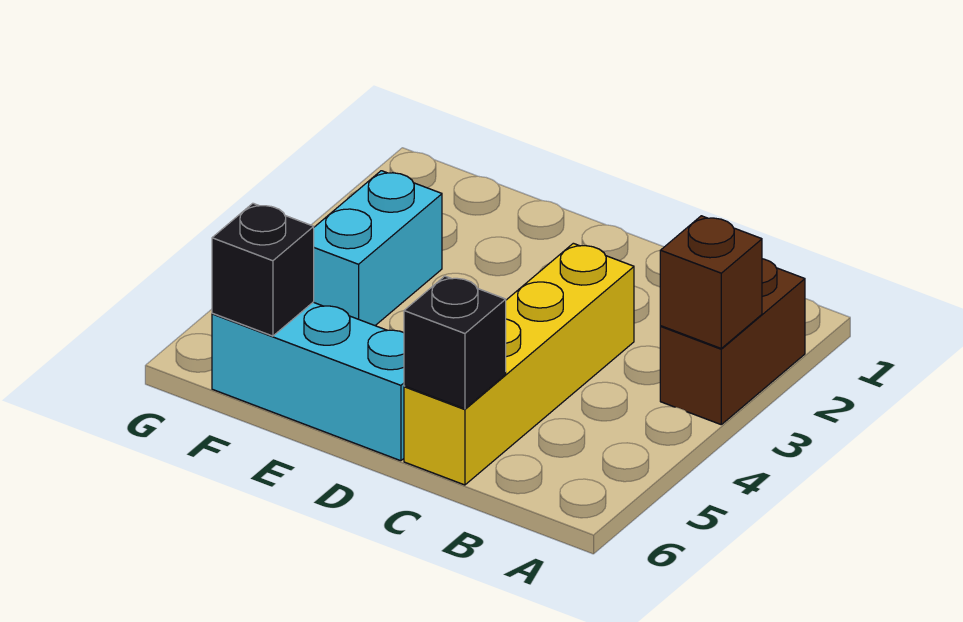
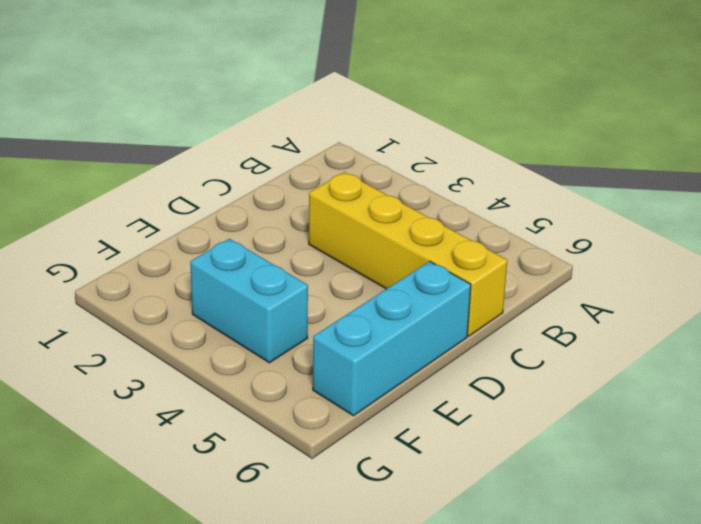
none -> brown brick A2:A3 level 1
none -> brown brick A3 level 2

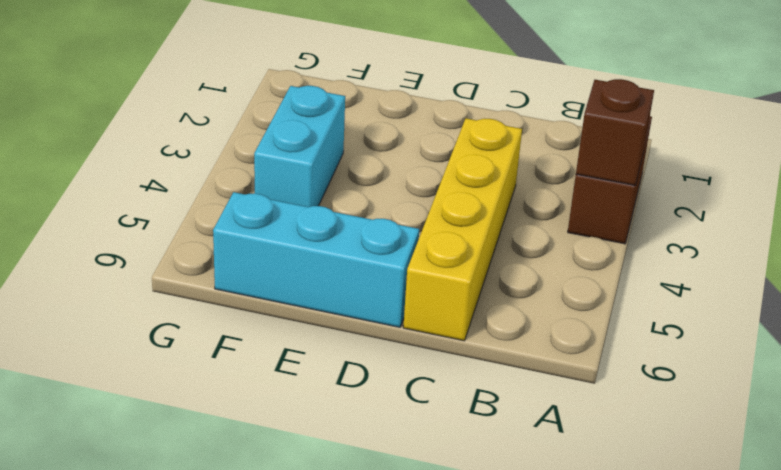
none -> black brick C6 level 2
none -> black brick F6 level 2

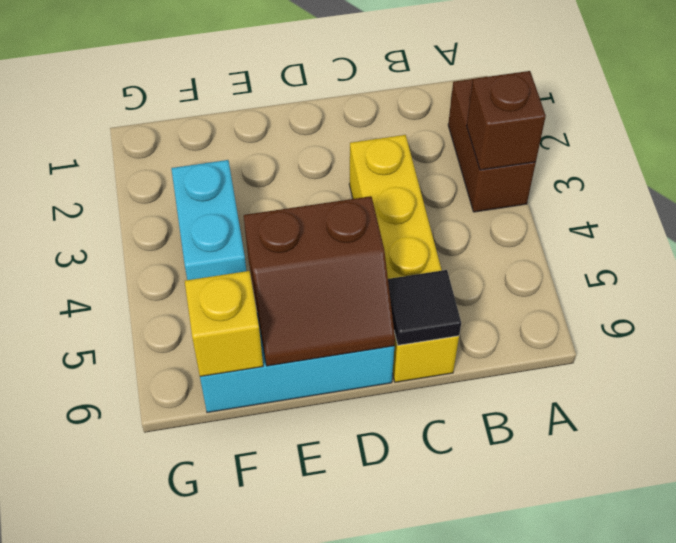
black tile C6 level 2 -> black brick C6 level 2
brown slope D5:E6 level 2 top 5 -> none
yellow brick F6 level 2 -> black brick F6 level 2

